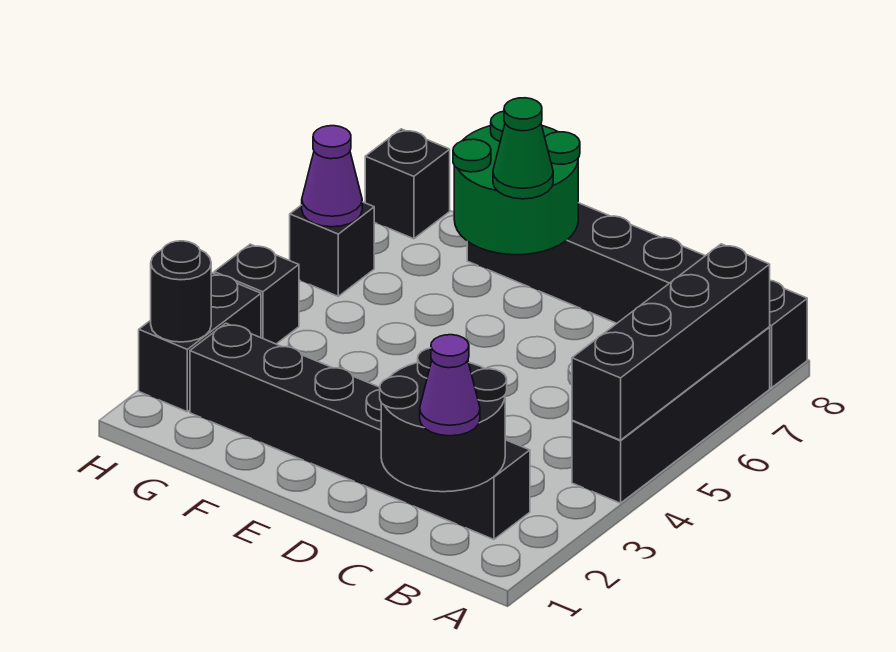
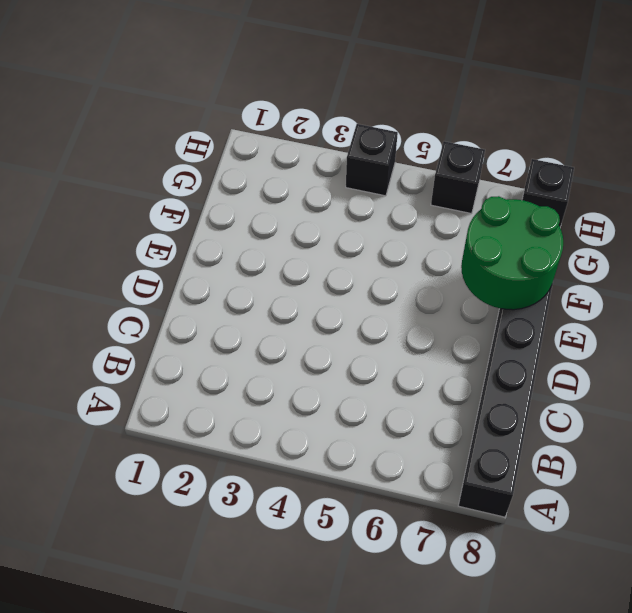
none -> black brick A4:A7 level 1
none -> black brick B2:G2 level 1
none -> black brick H2:H3 level 1

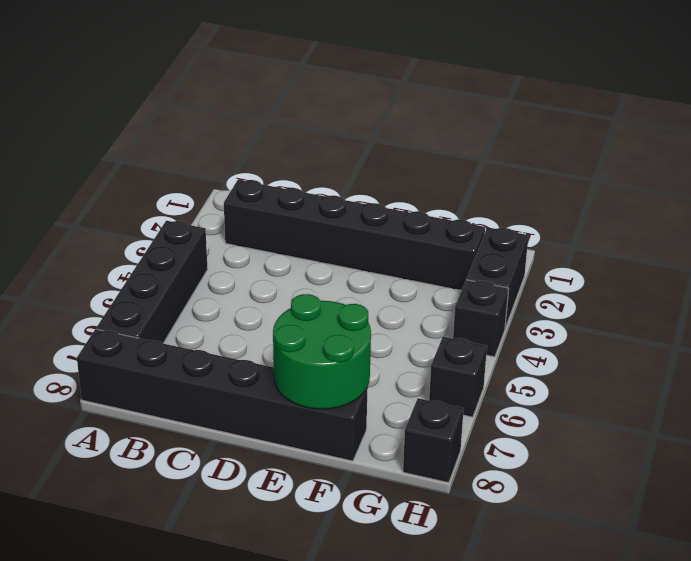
none -> black brick A4:A7 level 2
none -> black round brick B1:C2 level 2
none -> black round brick H2 level 2

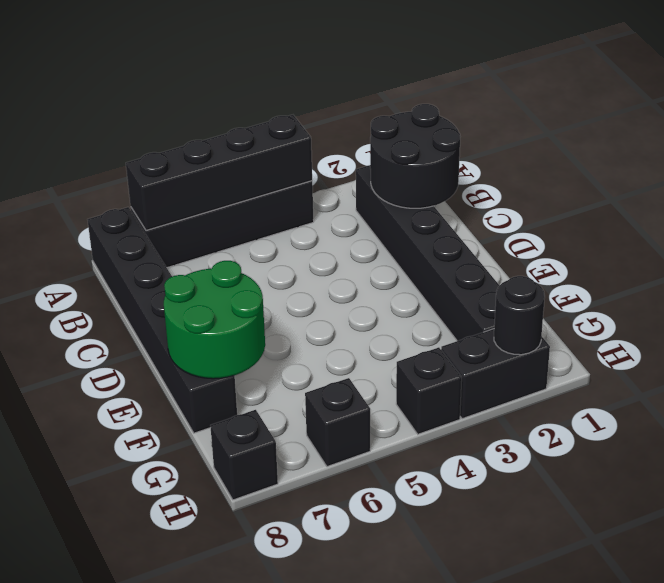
none -> purple cone H6 level 2
none -> purple cone B1 level 3
none -> green cone E7 level 3

